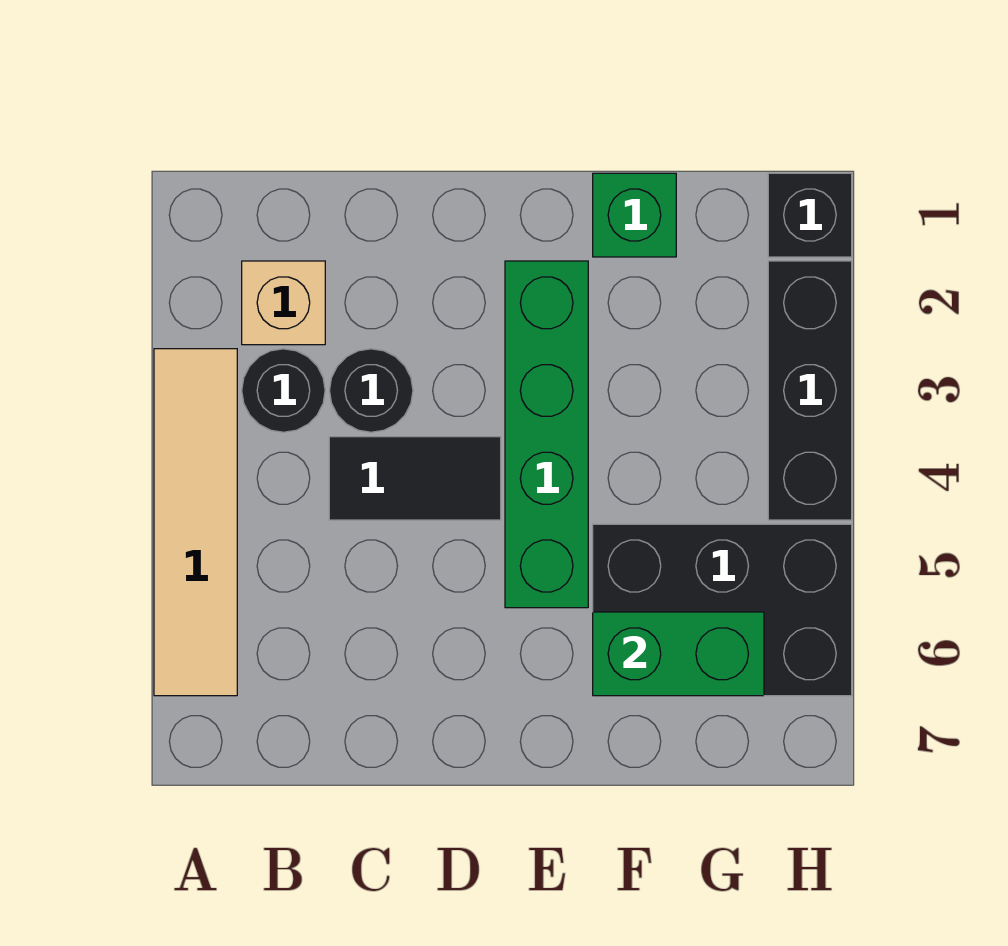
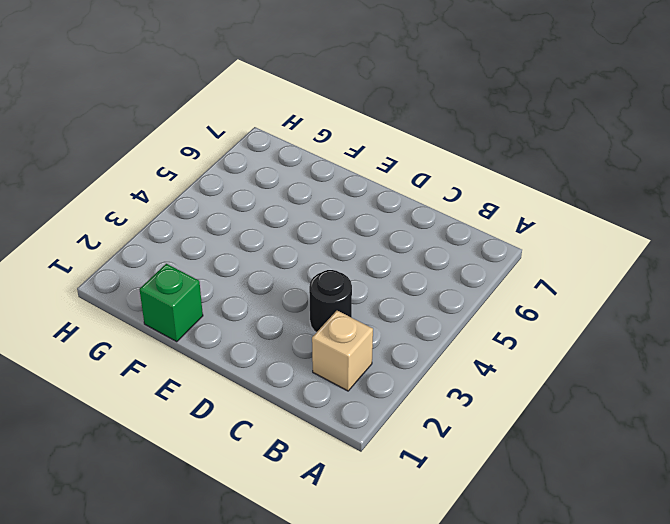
none -> tan tile A3:A6 level 1
none -> black round brick B3 level 1

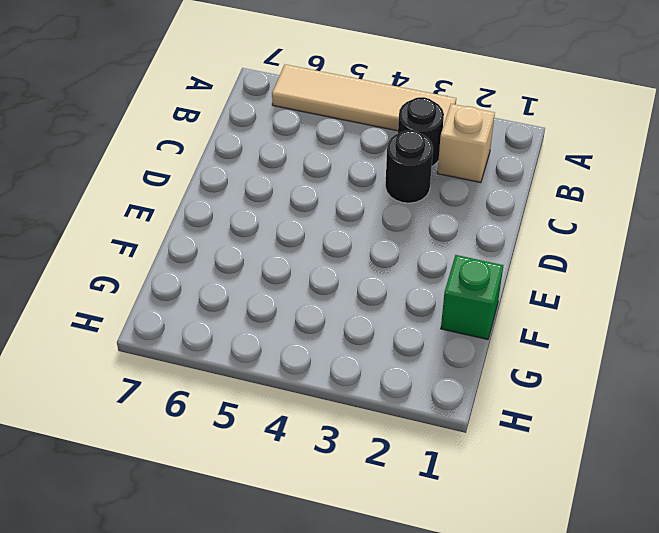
none -> black tile C4:D4 level 1
none -> green brick E2:E5 level 1

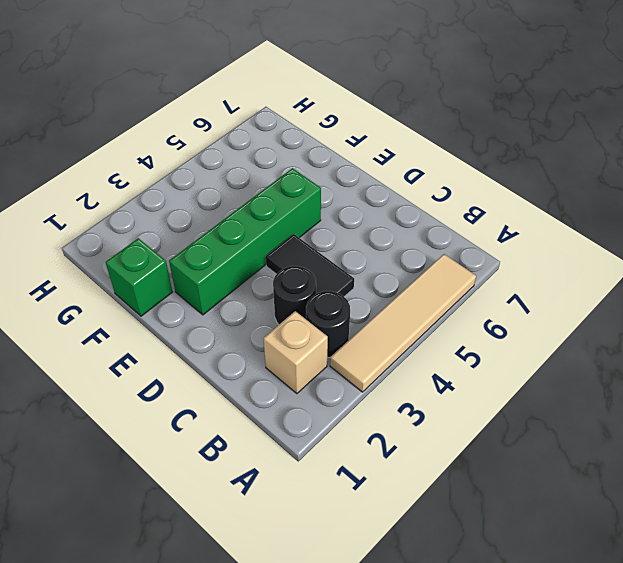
none -> black brick F5:H6 level 1
none -> black brick H1 level 1

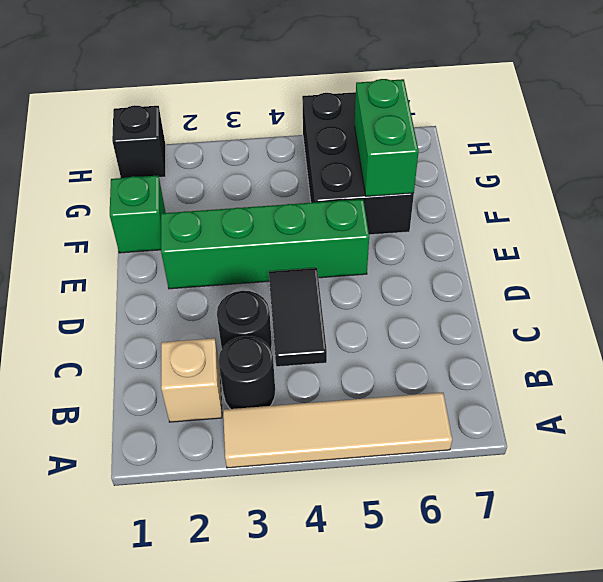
none -> black brick H2:H4 level 1

